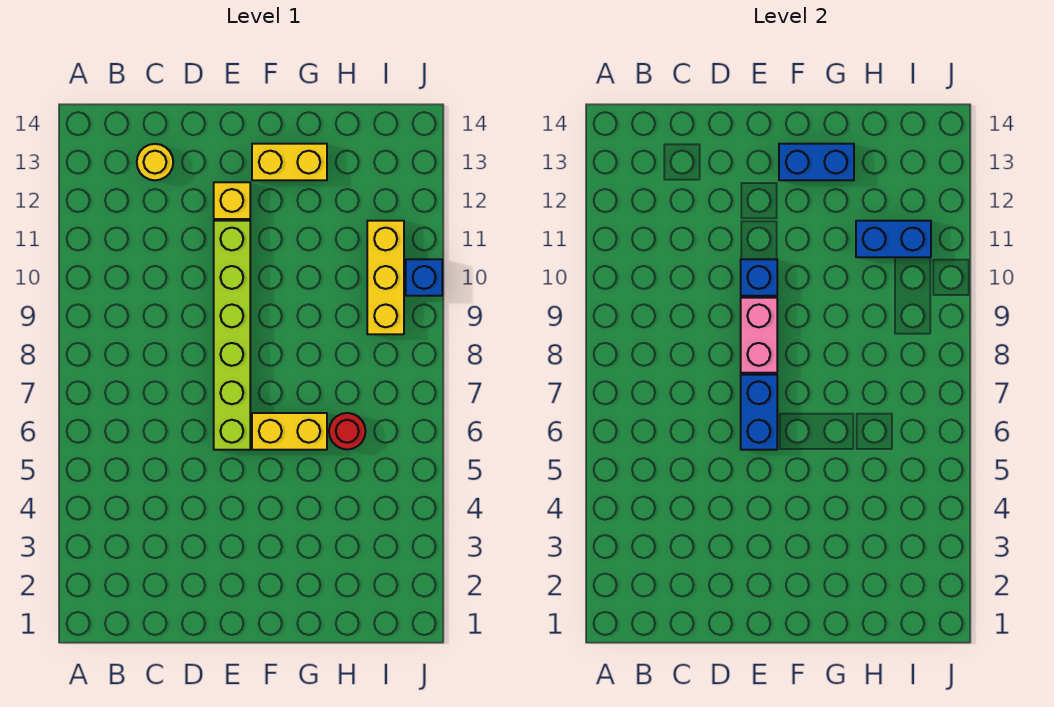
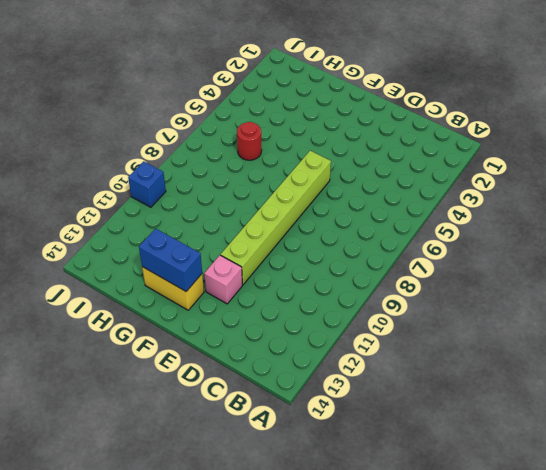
pink brick E12 level 1 -> yellow brick E12 level 1
none -> yellow round brick C13 level 1
none -> yellow brick F6:G6 level 1
none -> yellow brick I9:I11 level 1

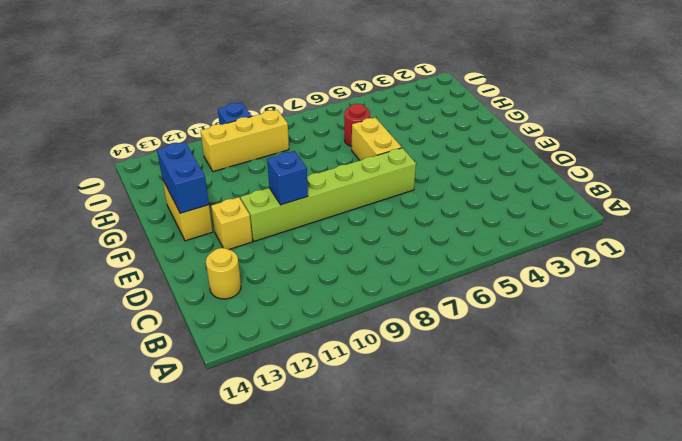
none -> blue brick E6:E7 level 2
none -> pink brick E8:E9 level 2
none -> blue brick H11:I11 level 2

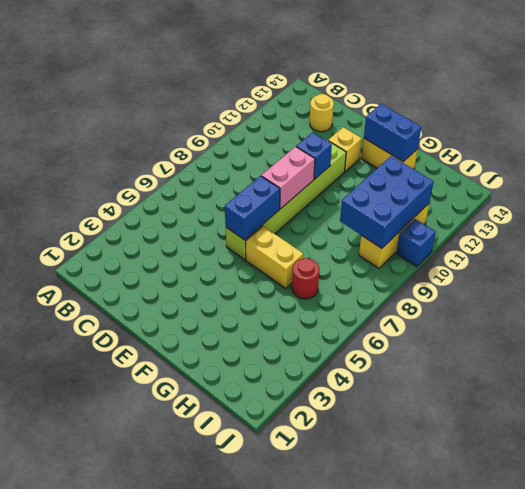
blue brick H9:I11 level 2 -> blue brick H11:I11 level 2

